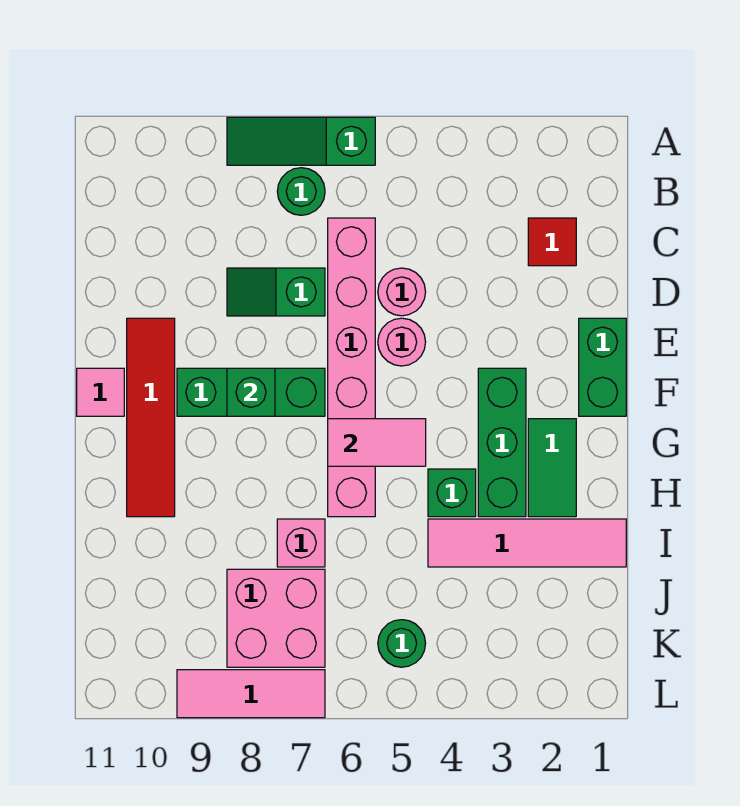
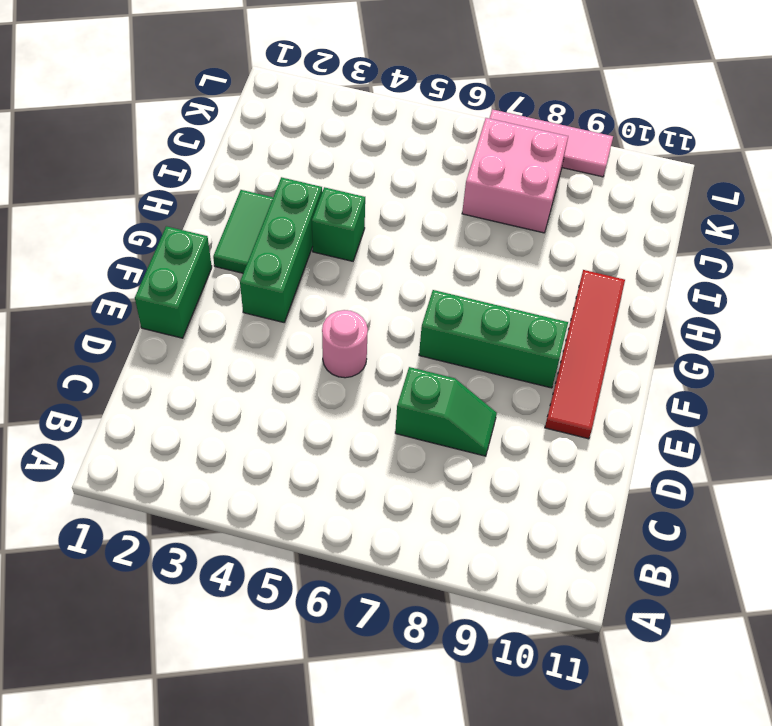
none -> green slope A6:A8 level 1 top 6
none -> green round brick B7 level 1
none -> red tile C2 level 1

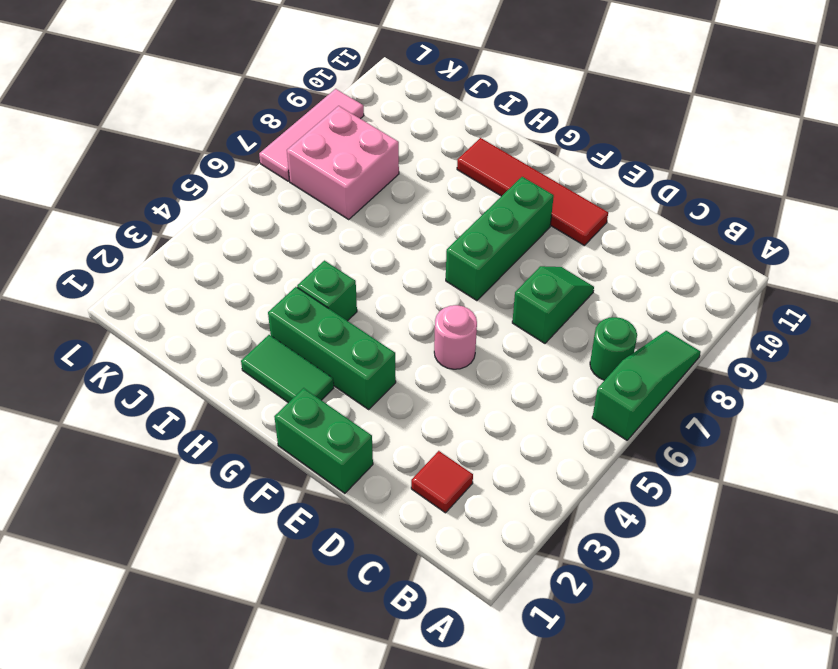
none -> pink brick C6:H6 level 1
none -> pink round brick D5 level 1
none -> pink tile F11 level 1

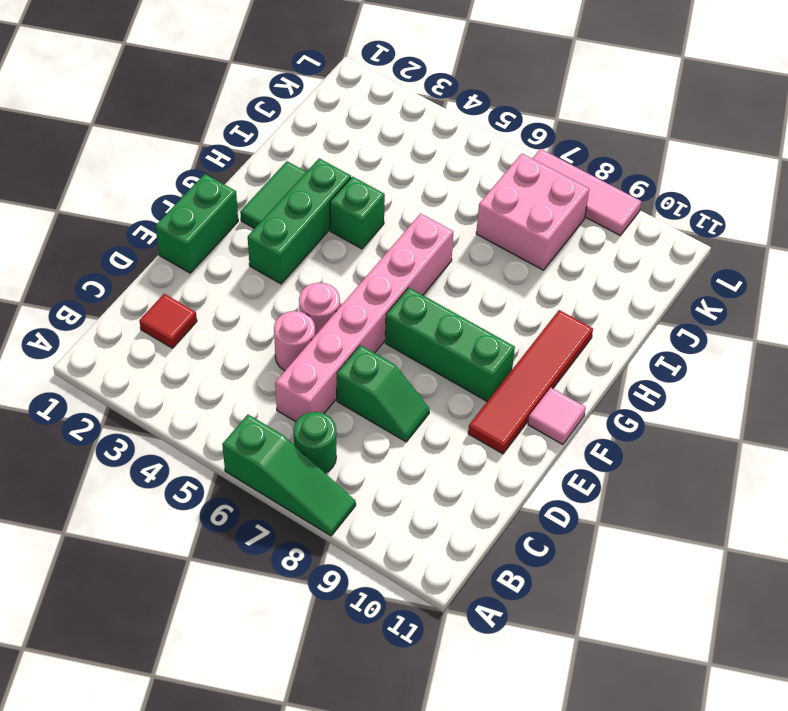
none -> pink tile I1:I4 level 1
none -> pink brick I7 level 1
none -> green round brick K5 level 1

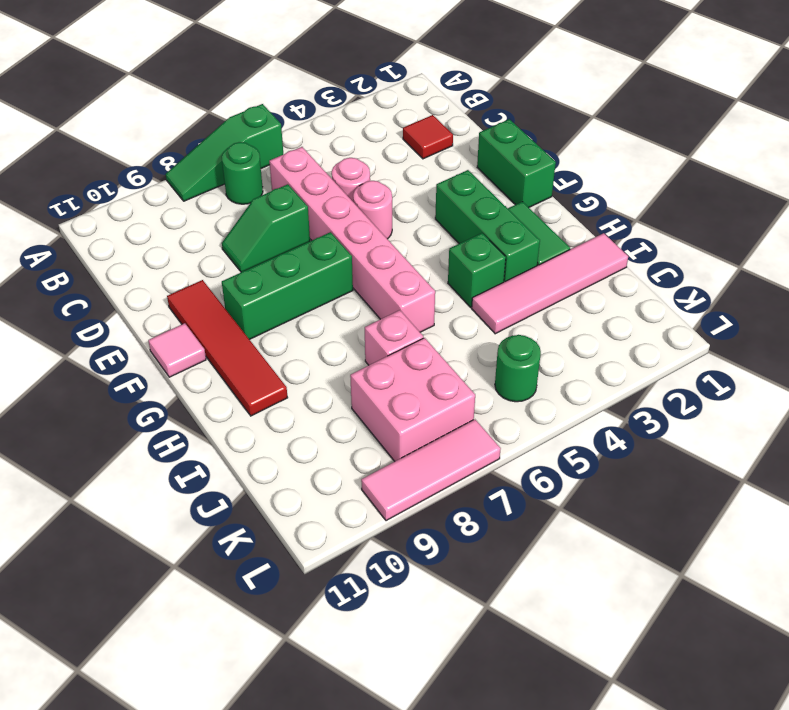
none -> green brick F8 level 2
none -> pink tile G5:G6 level 2

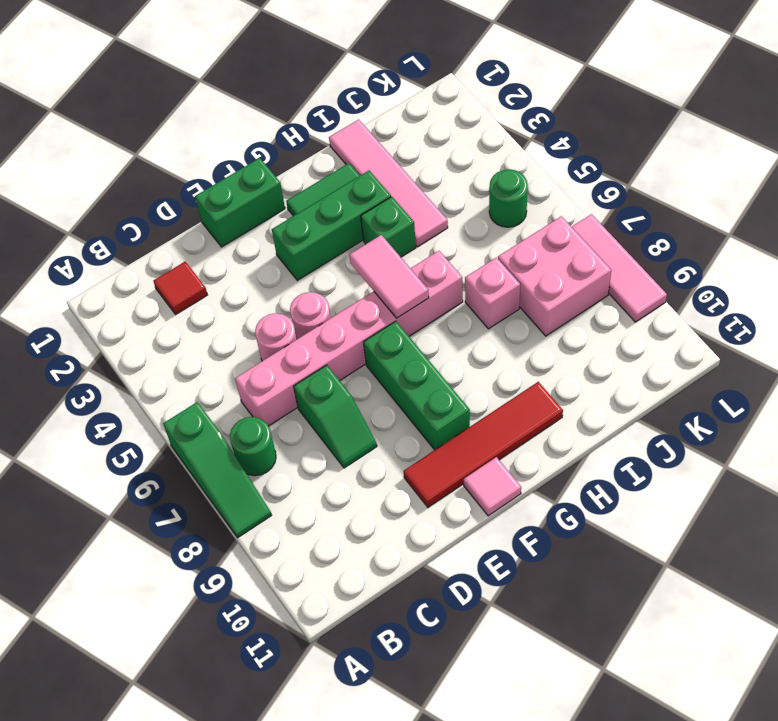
none -> green brick F8 level 2

